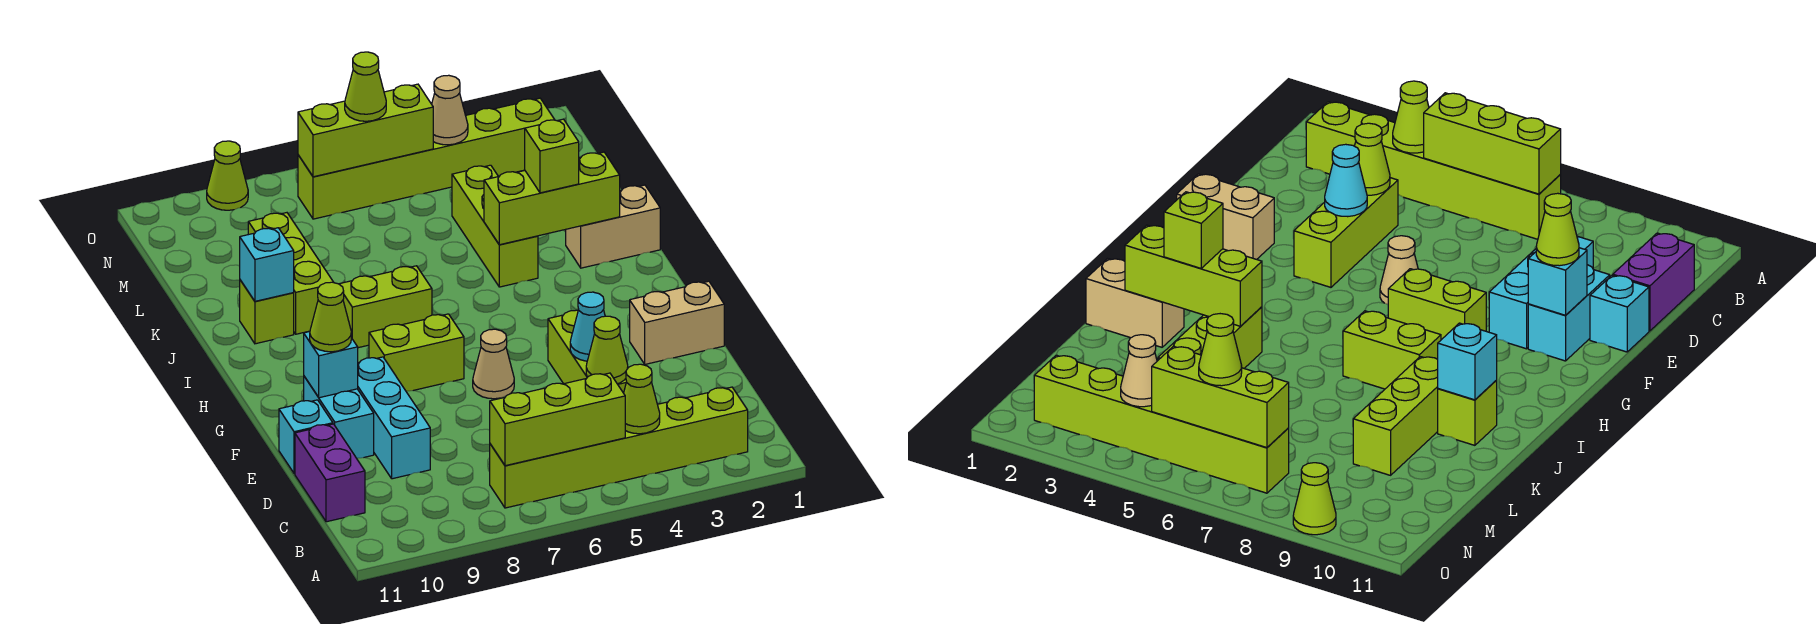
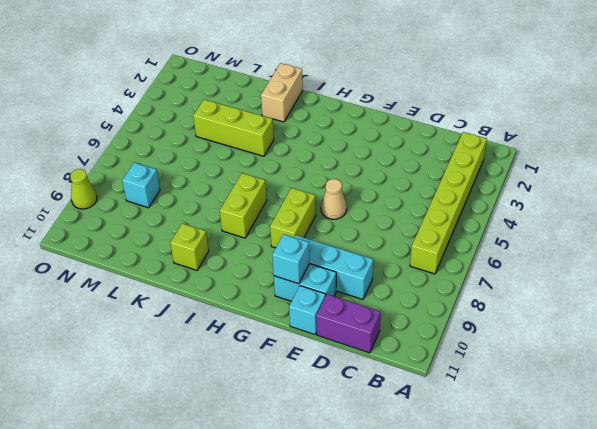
cyan brick M8 level 1 -> cyan brick J10 level 2
none -> lime brick D4:F4 level 1
none -> tan brick F1:F2 level 1
none -> lime brick J9:L9 level 1

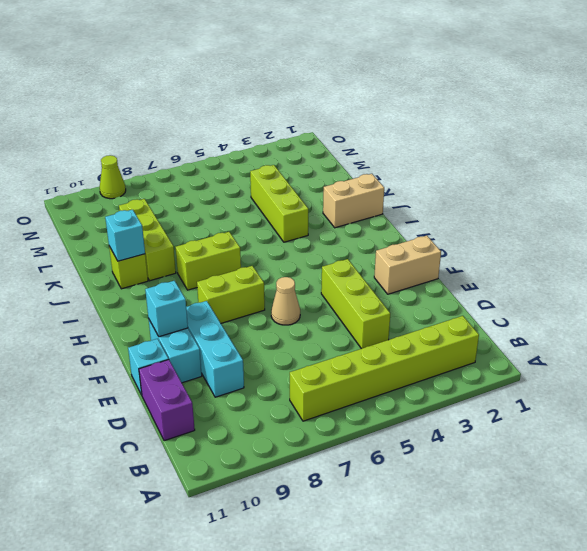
none -> lime brick N2:N7 level 1
none -> lime cone B4 level 2
none -> lime brick B5:B7 level 2

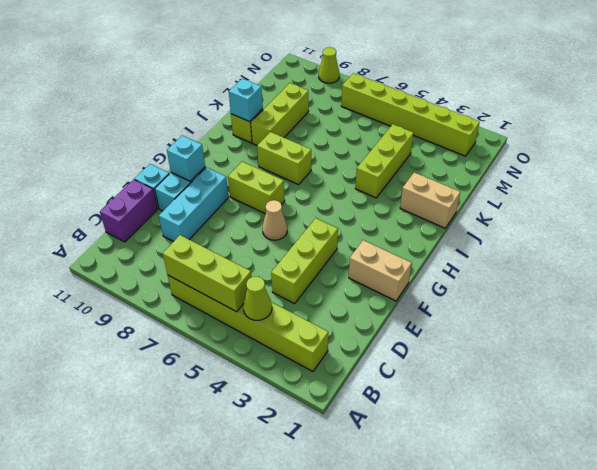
none -> lime cone D4 level 2
none -> cyan cone E4 level 2
none -> lime brick J2:J4 level 2

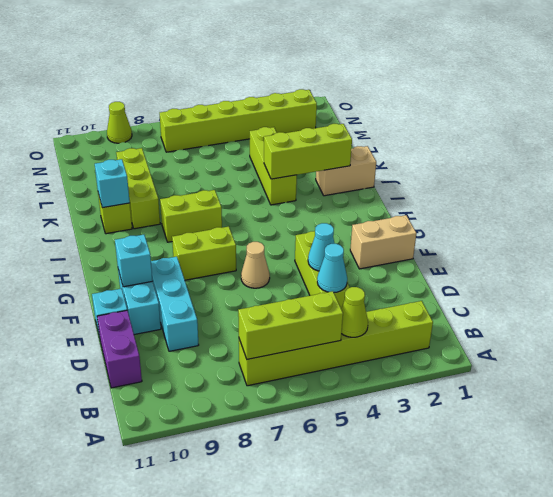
cyan cone D4 level 2 -> lime cone D4 level 2
none -> tan cone N4 level 2
none -> lime brick N5:N7 level 2
none -> lime cone F10 level 3

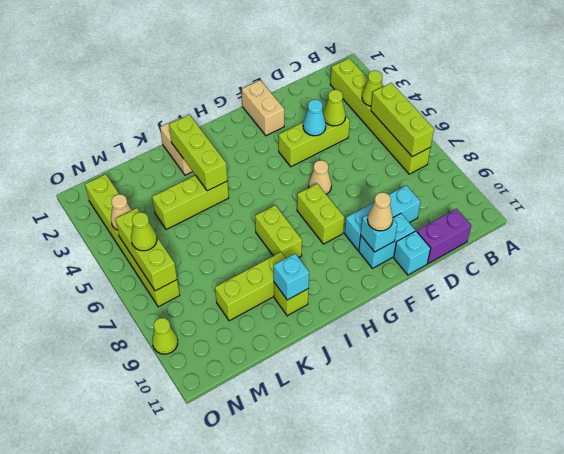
tan cone F10 level 3 -> lime cone F10 level 3
none -> lime brick J3 level 3

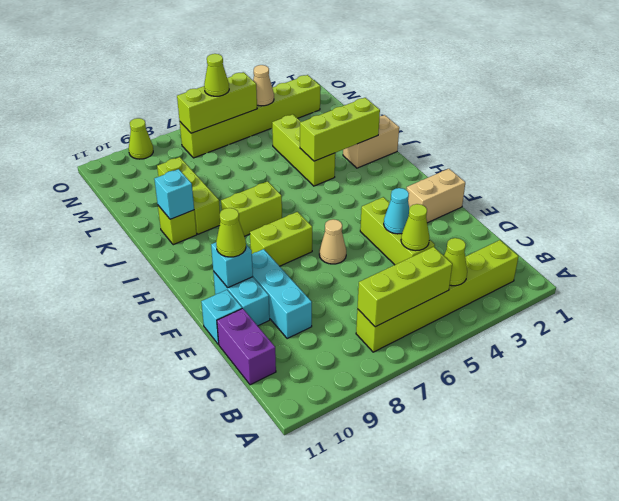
none -> lime brick J3 level 3

